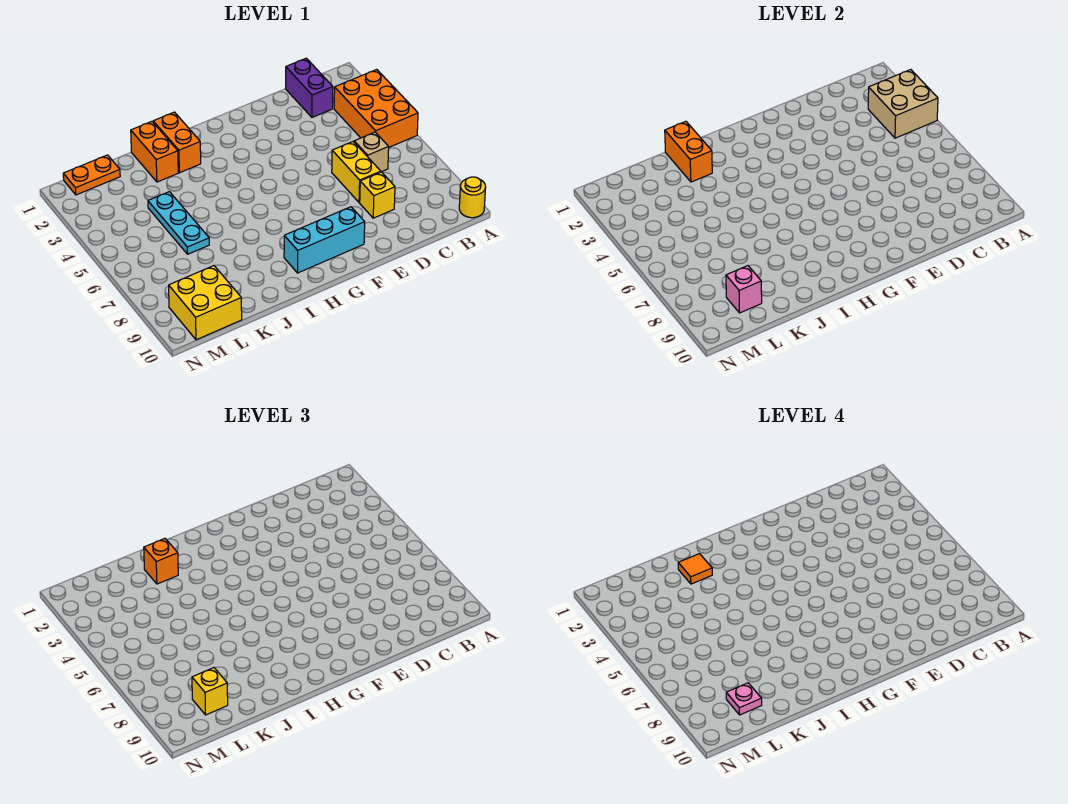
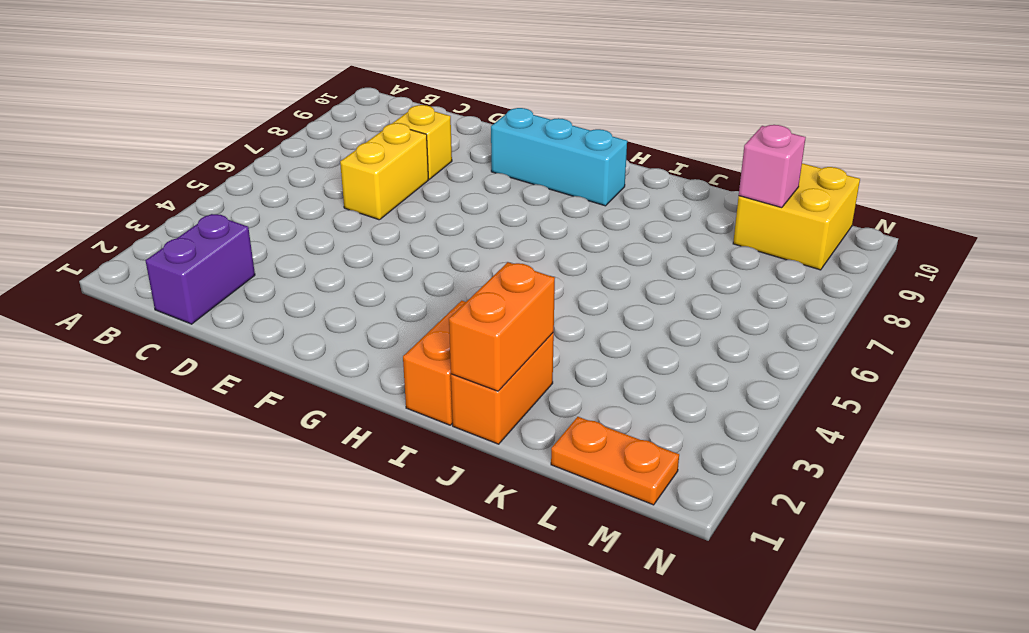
none -> orange brick A3:B5 level 1
none -> yellow round brick A10 level 1
none -> tan brick C6 level 1

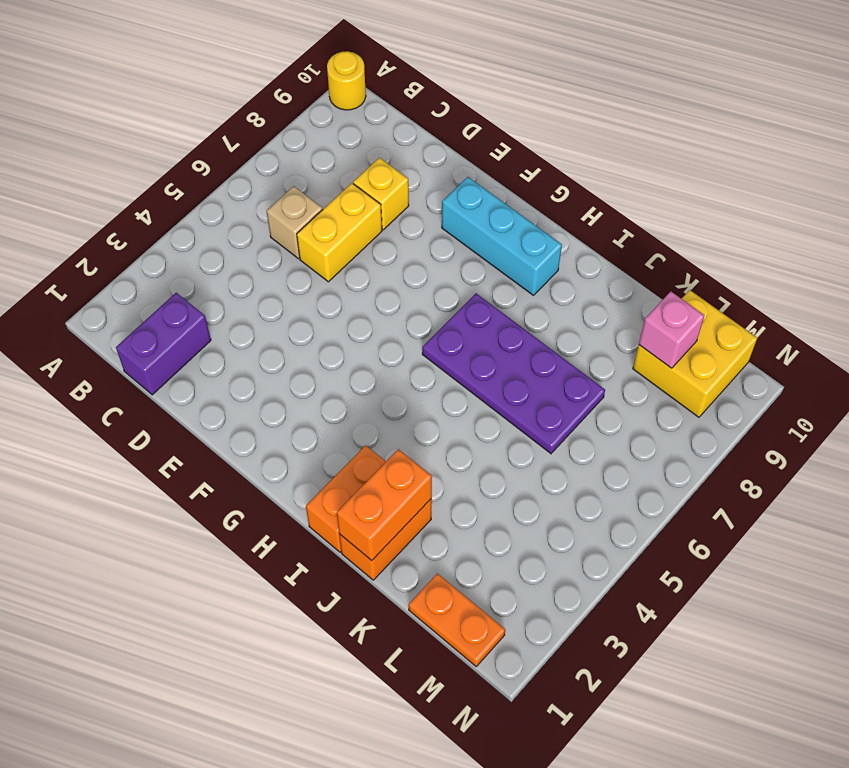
purple plate H6:K7 level 1 -> cyan plate K4:K6 level 1
none -> orange brick A3:B5 level 1
none -> tan brick A3:B4 level 2
none -> orange brick J2 level 3

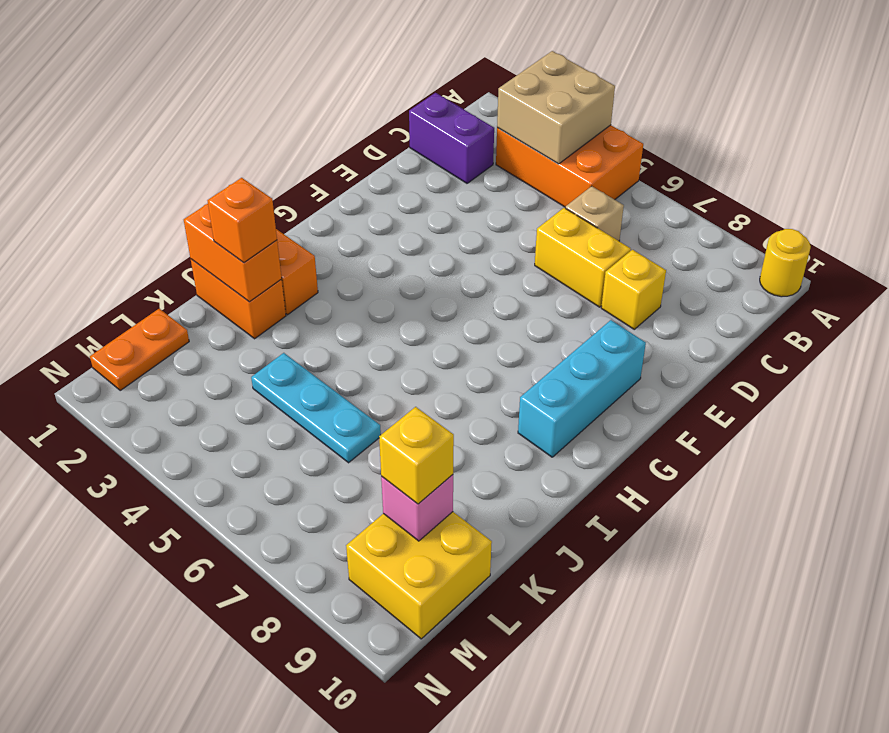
none -> orange tile J2 level 4
none -> pink plate L9 level 4

